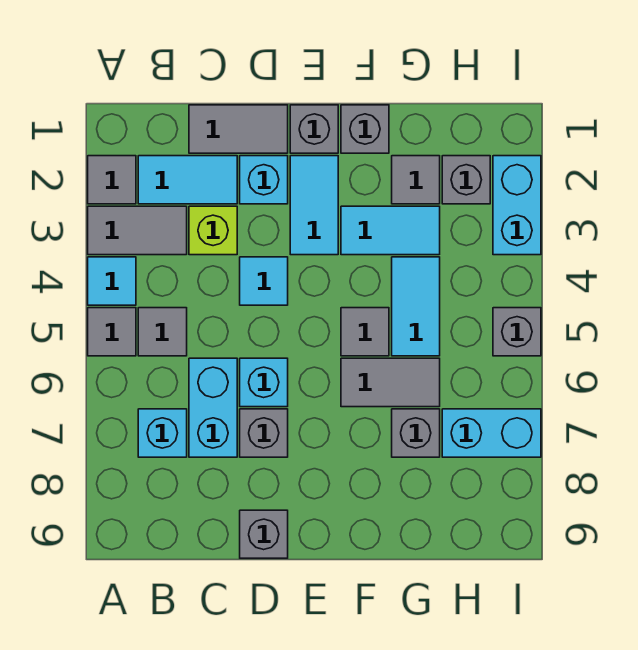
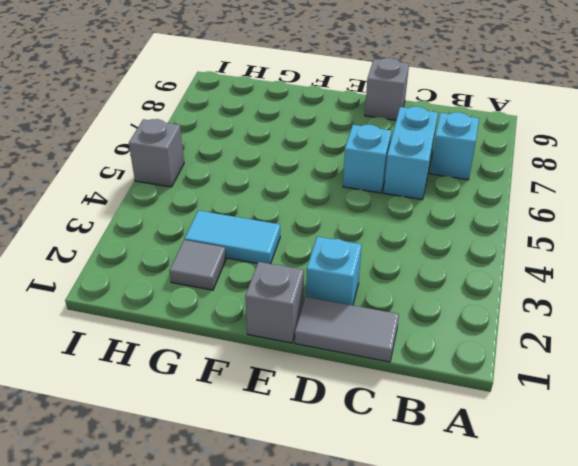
none -> grey tile A2 level 1
none -> grey tile A3:B3 level 1
none -> cyan tile A4 level 1

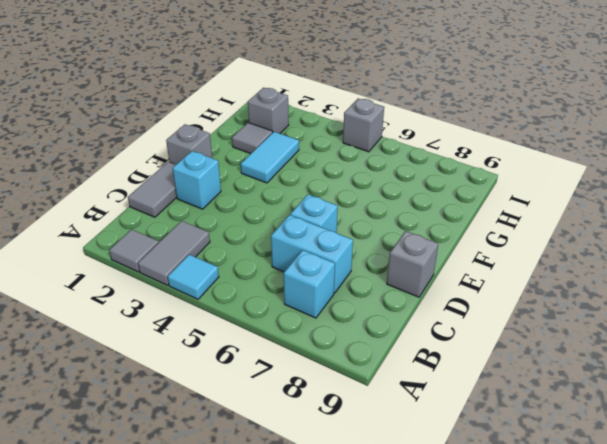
none -> grey tile A5 level 1
none -> cyan tile B2:C2 level 1
none -> grey tile B5 level 1

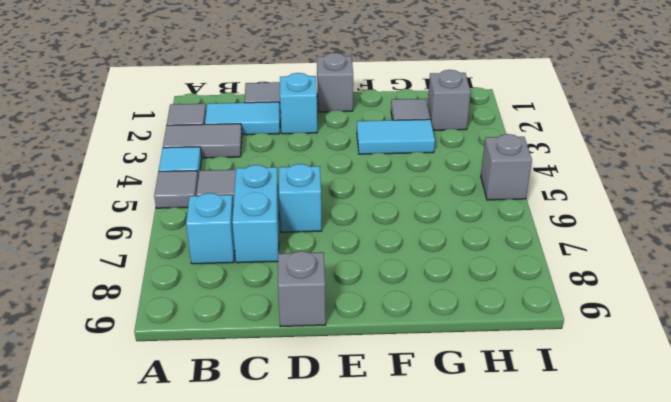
none -> lime brick C3 level 1
none -> cyan tile D4 level 1
none -> grey brick D7 level 1

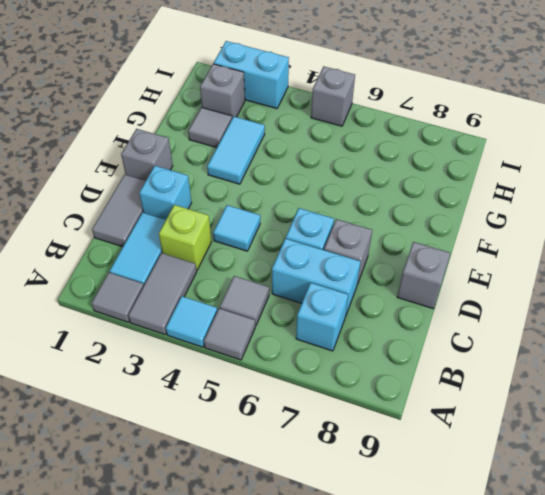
none -> cyan tile E2:E3 level 1
none -> grey brick F1 level 1
none -> grey tile F5 level 1

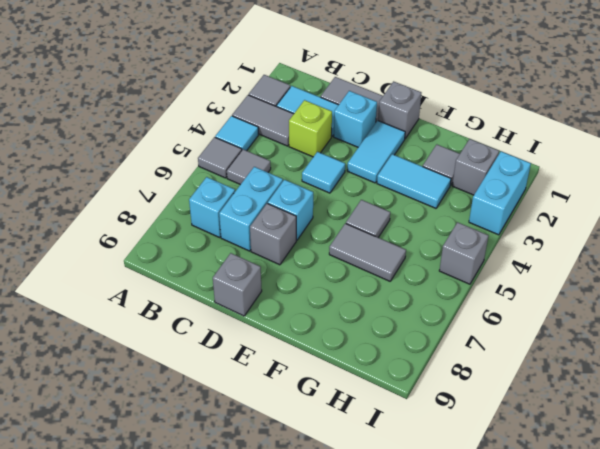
none -> grey brick F1 level 1
none -> cyan tile G4:G5 level 1
none -> grey brick G7 level 1

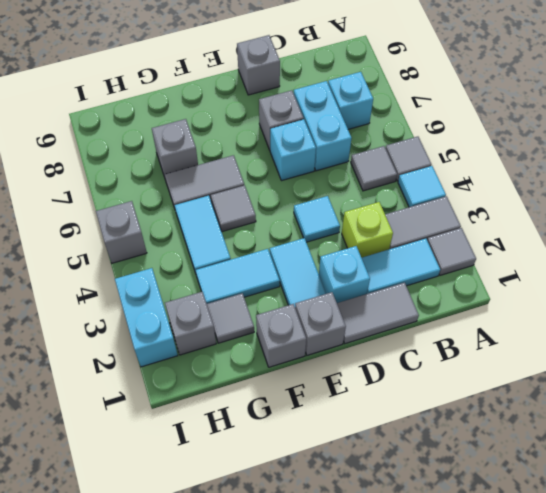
none -> cyan brick H7:I7 level 1

